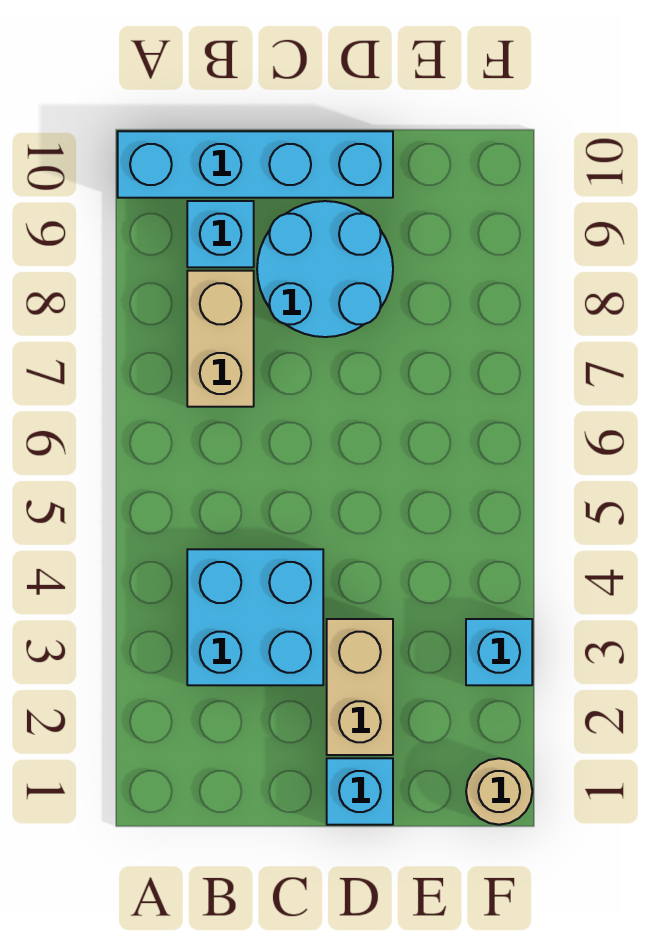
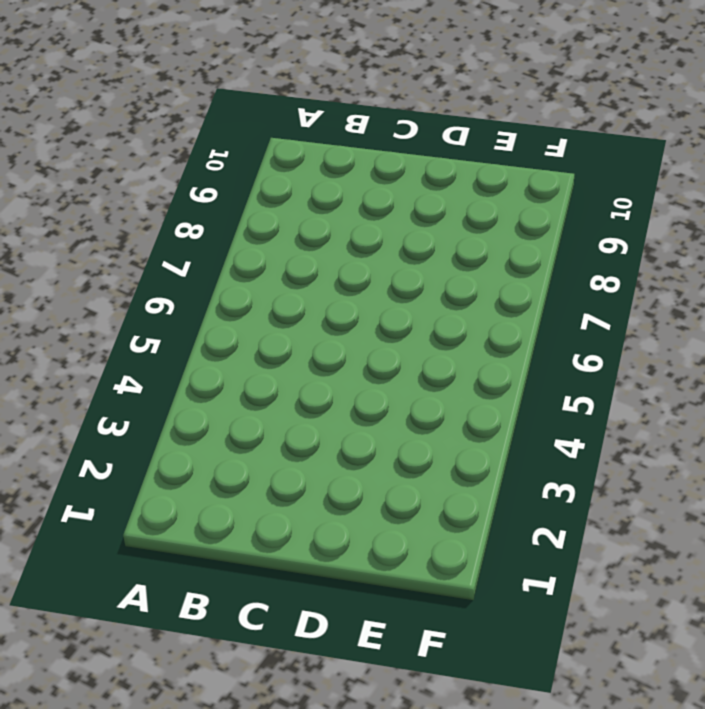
none -> cyan brick A10:D10 level 1
none -> cyan brick B3:C4 level 1

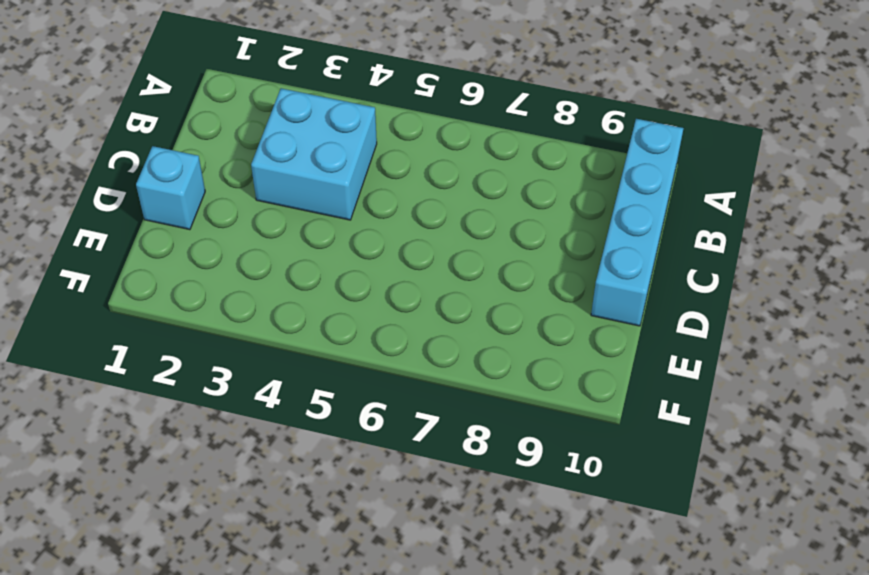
none -> tan brick B7:B8 level 1
none -> cyan brick B9 level 1

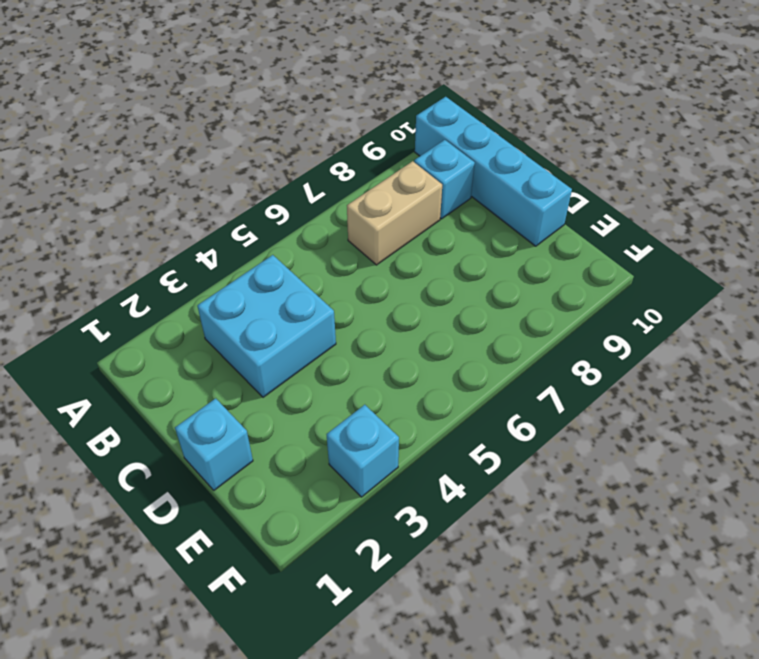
none -> cyan round brick C8:D9 level 1
none -> tan brick D2:D3 level 1

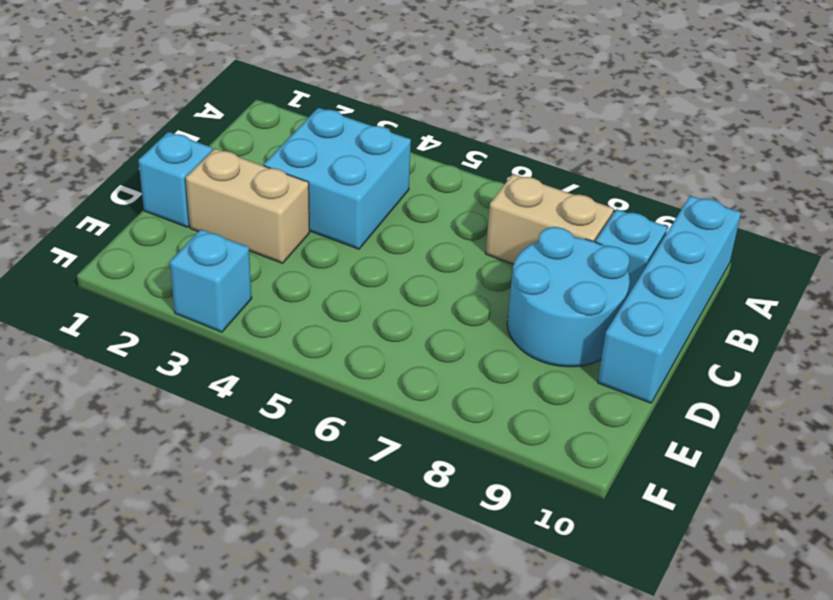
none -> tan round brick F1 level 1

